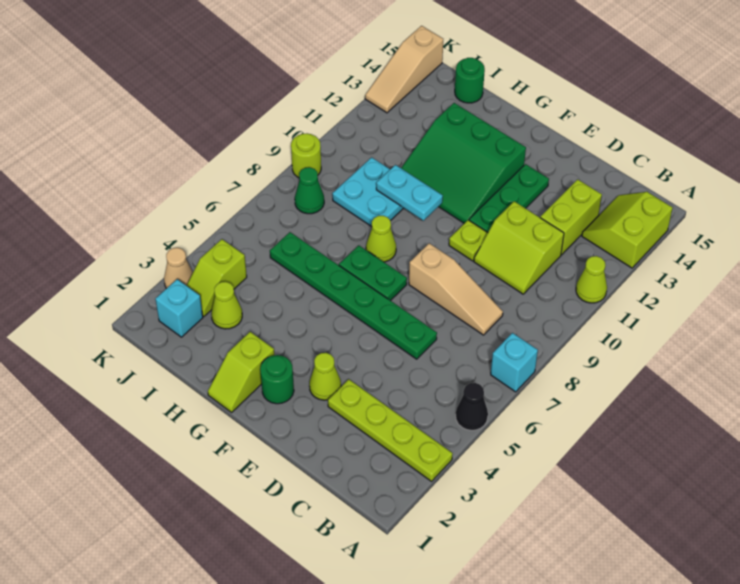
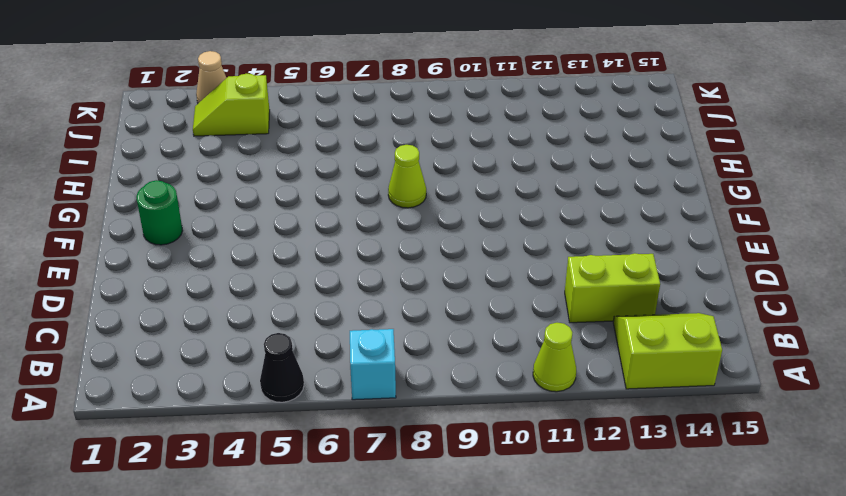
none -> lime plate A3:D3 level 1
none -> tan slope C8:E8 level 1 top E
none -> lime slope C10:D11 level 1 top 11

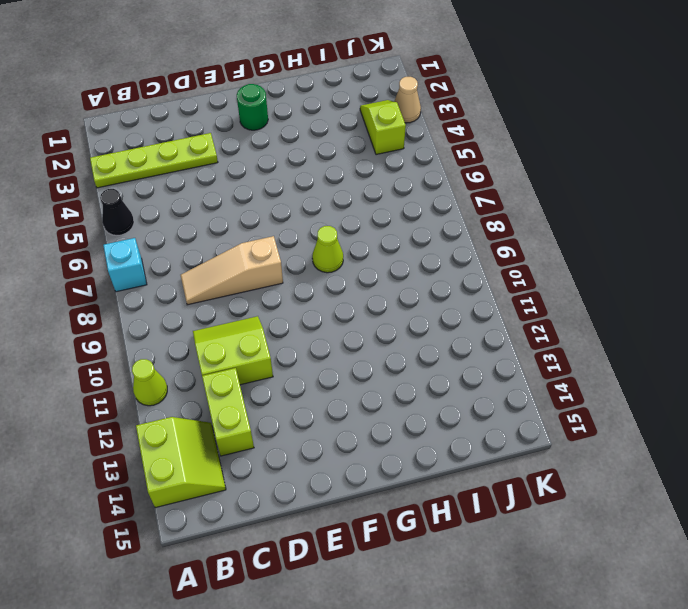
none -> green plate D6:I6 level 1
none -> lime cone E3 level 1
none -> lime plate E10 level 1

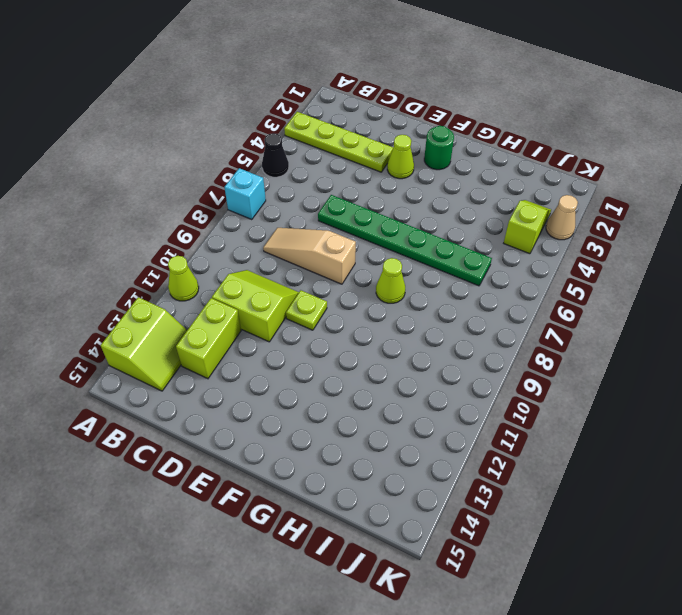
none -> green plate E11:E13 level 1
none -> green plate F7:G7 level 1
none -> green slope F11:H13 level 1 top 13

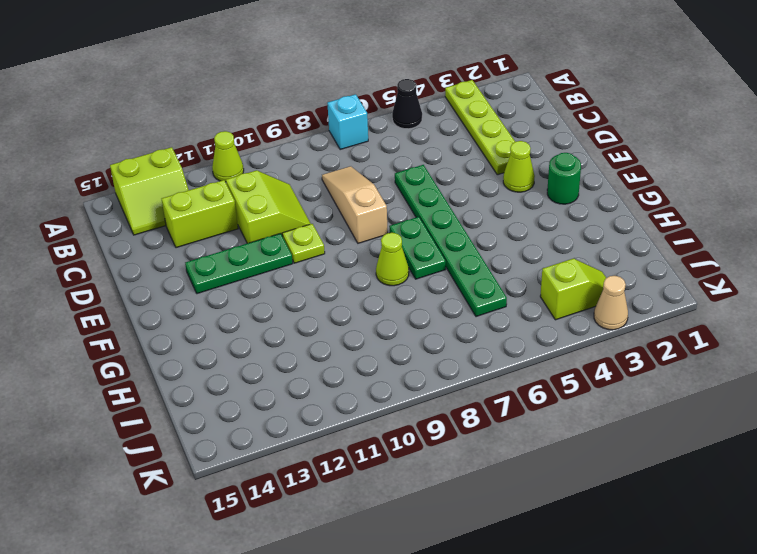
none -> green slope F11:H13 level 1 top 13
none -> lime slope G1:G2 level 1 top 2
none -> cyan plate H9:I10 level 1

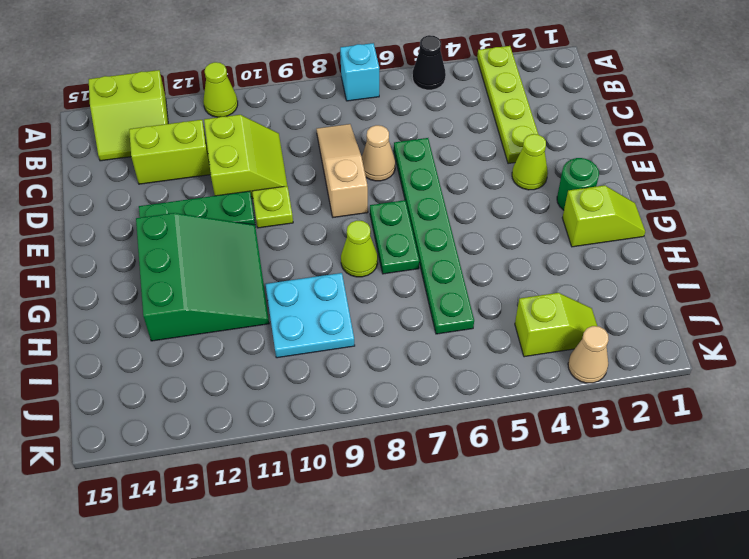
tan cone D7 level 1 -> none
none -> lime cone I3 level 1
none -> green round brick I15 level 1
none -> cyan brick J2 level 1

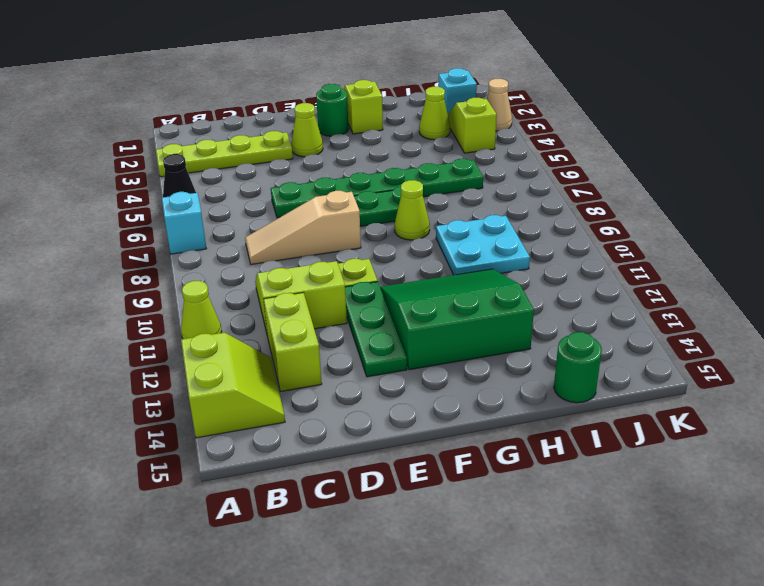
none -> green cone J8 level 1
none -> lime round brick K9 level 1
none -> tan slope K13:K15 level 1 top 15

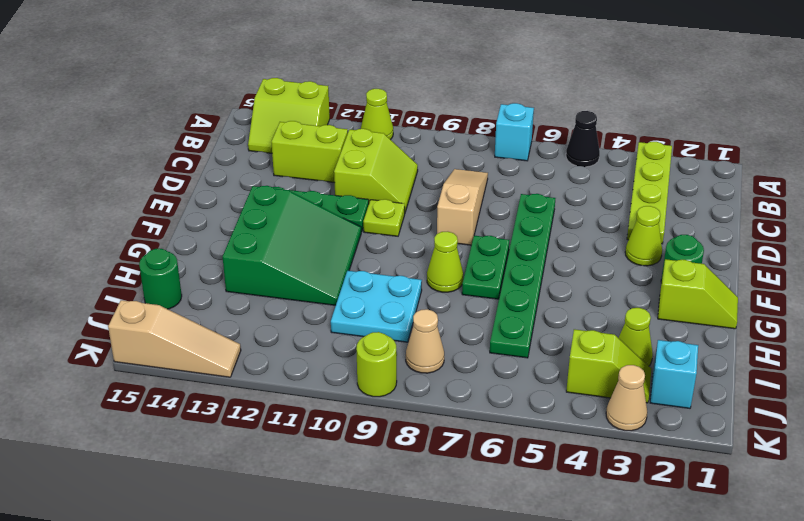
tan cone J8 level 1 -> green cone J8 level 1
none -> cyan plate G10:H10 level 2

